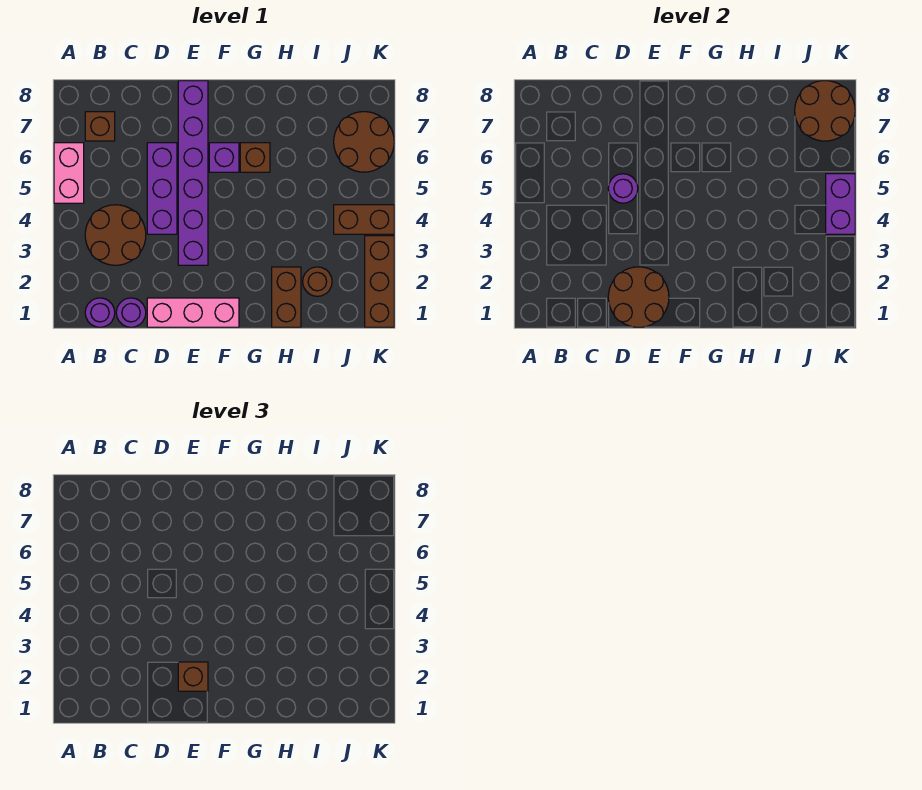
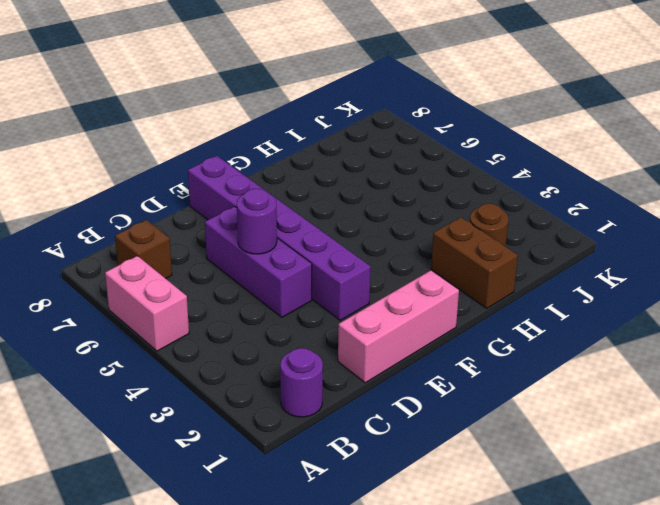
none -> brown round brick B3:C4 level 1
none -> purple round brick C1 level 1
none -> purple brick F6 level 1

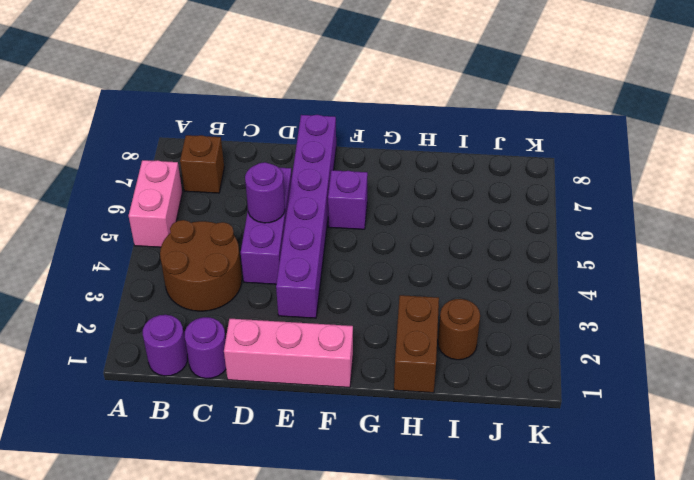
none -> brown brick G6 level 1
none -> brown brick J4:K4 level 1
none -> brown round brick J6:K7 level 1

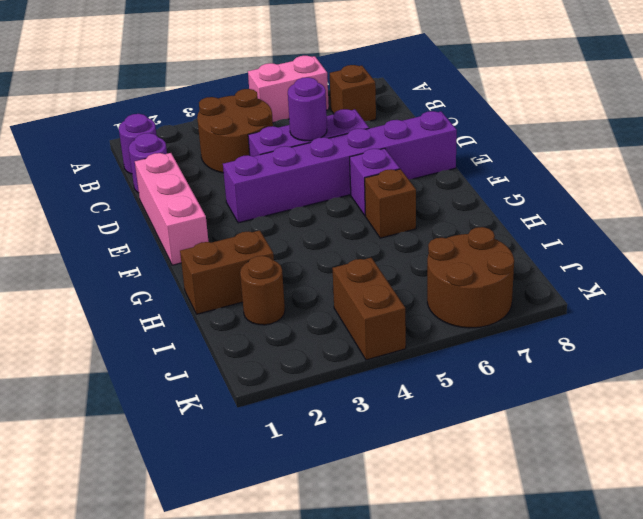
none -> brown brick K1:K3 level 1
none -> brown round brick D1:E2 level 2
none -> brown round brick J7:K8 level 2

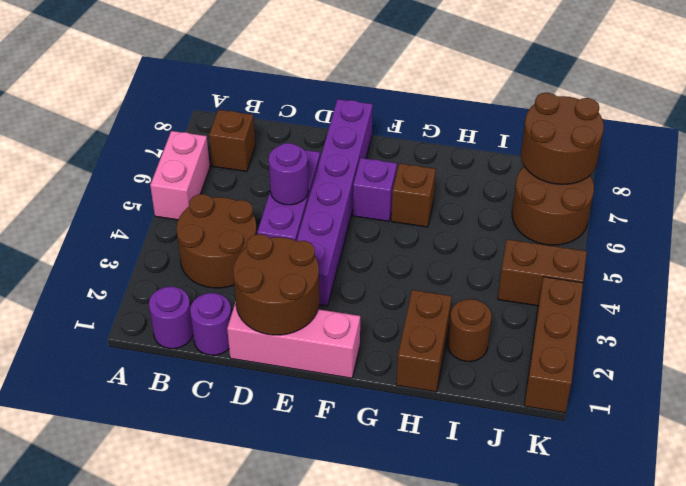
none -> purple brick K4:K5 level 2
none -> brown brick E2 level 3

